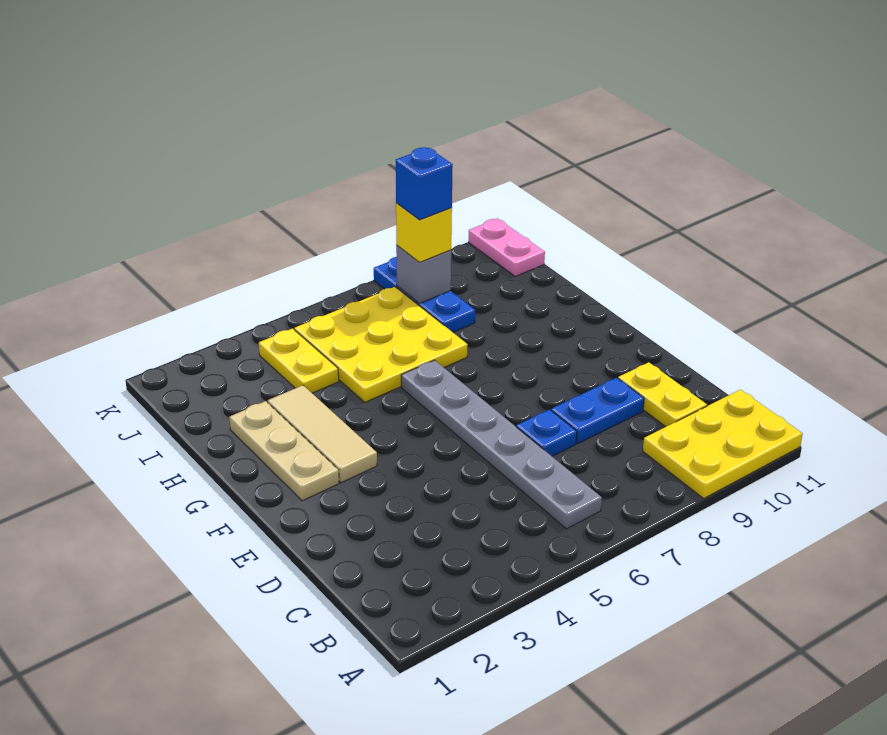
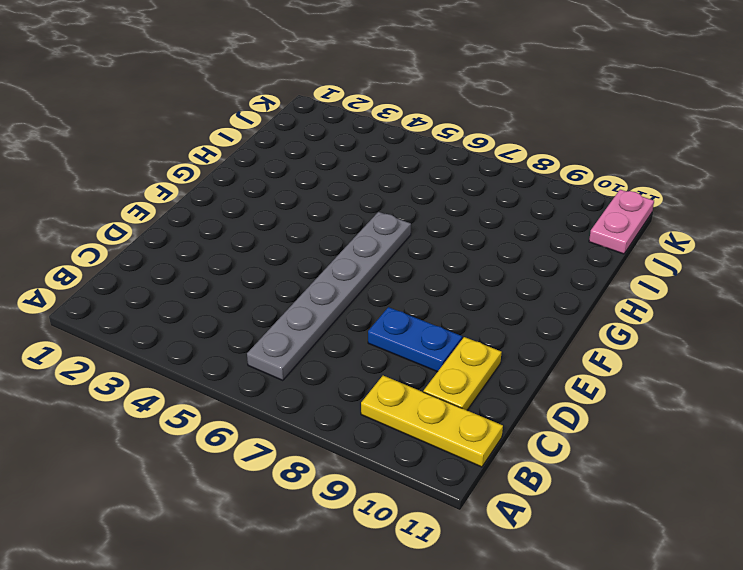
yellow plate B9:B11 level 1 -> yellow plate A9:B11 level 1
none -> blue plate D7 level 1
none -> tan plate F2:H2 level 1
none -> tan tile F3:H3 level 1

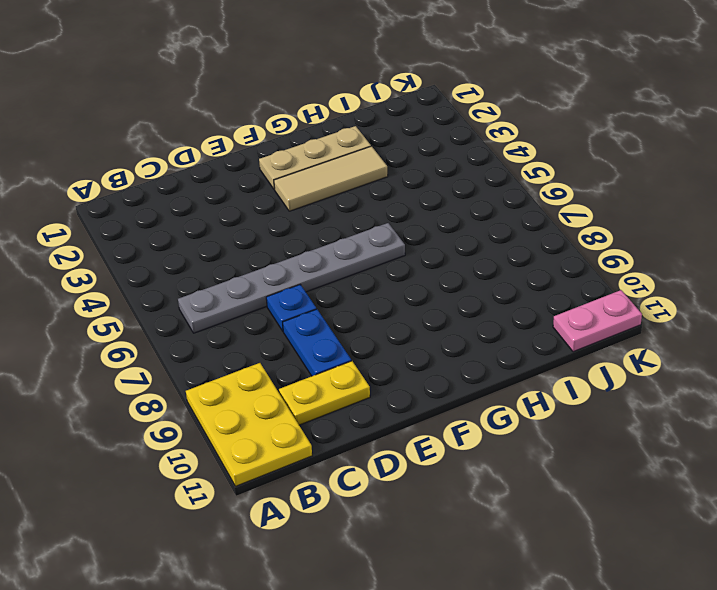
none -> yellow plate H5:J7 level 1
none -> yellow plate I4:J4 level 1
none -> blue plate I8:K8 level 1

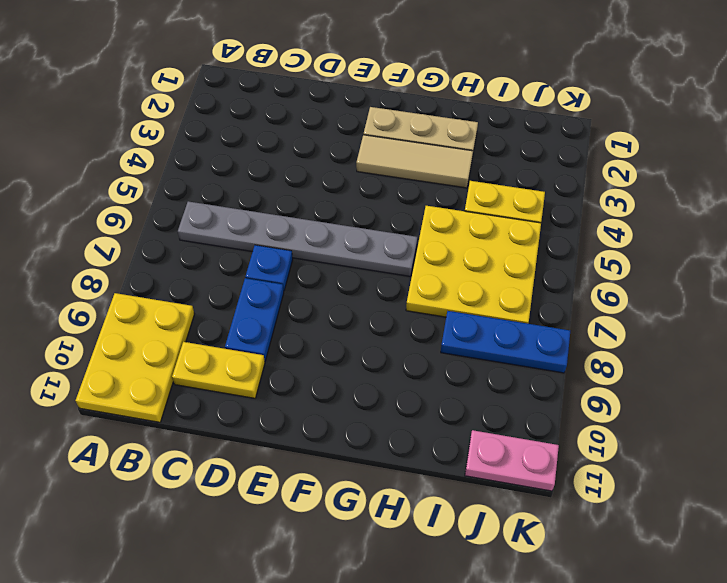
none -> grey brick J8 level 2
none -> yellow brick J8 level 3
none -> blue brick J8 level 4

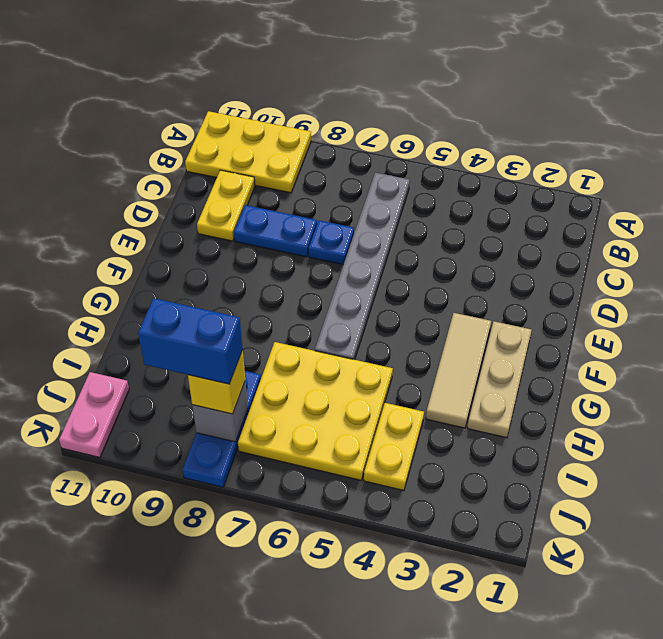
blue brick J8:J9 level 4 -> blue brick J8 level 4

